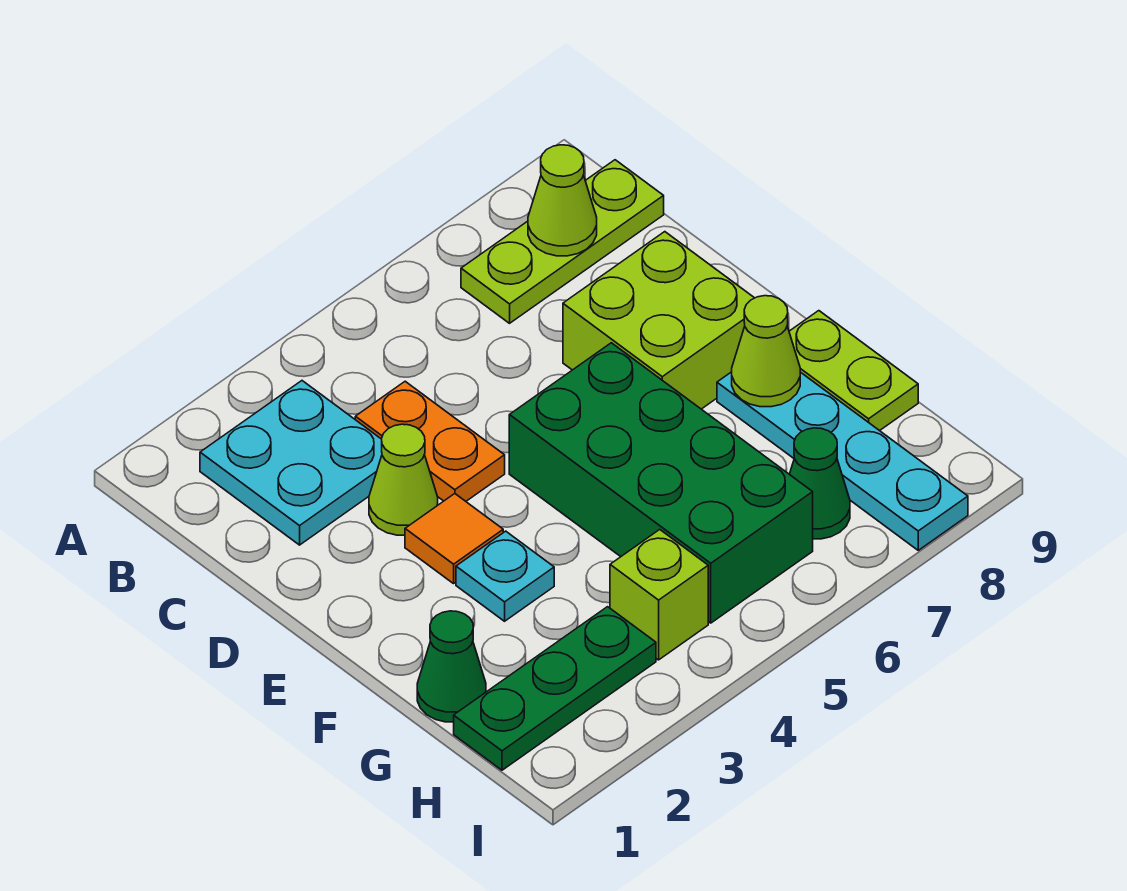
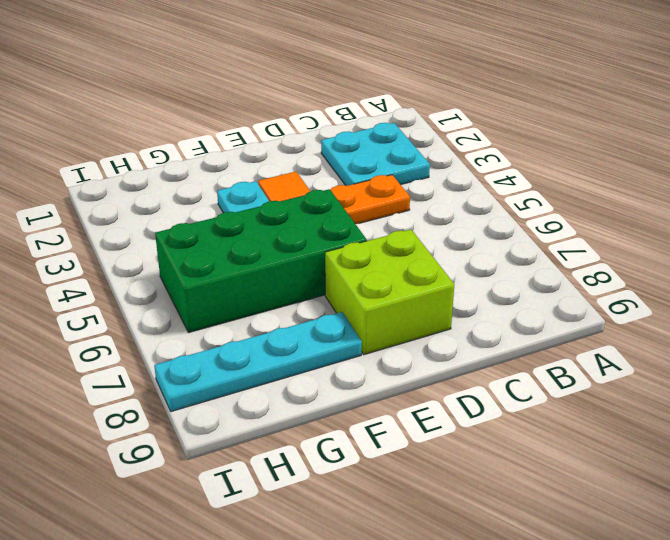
none -> lime plate B7:B9 level 1
none -> lime cone D3 level 1
none -> lime plate F9:G9 level 1

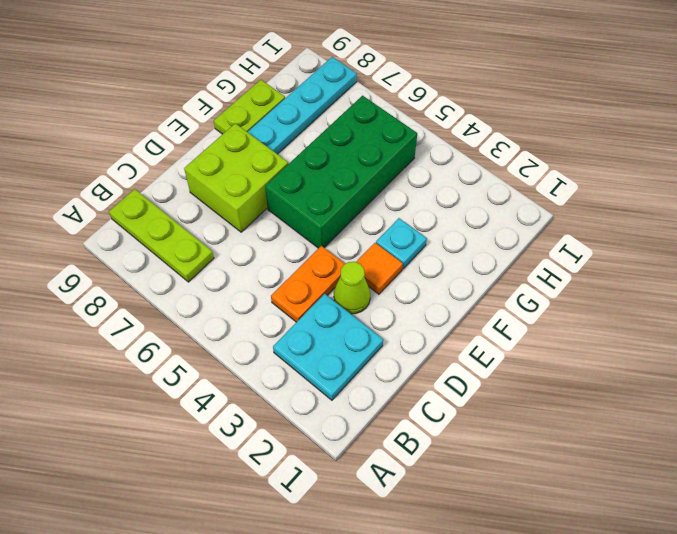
none -> green cone G1 level 1
none -> green plate H1:H3 level 1
none -> lime brick H4 level 1

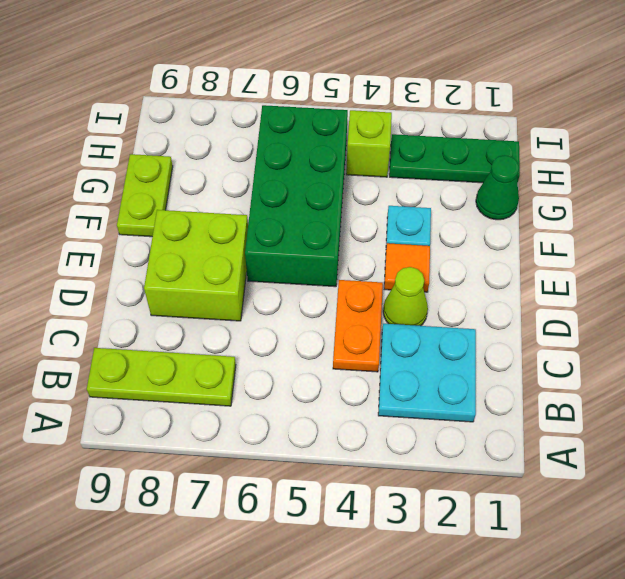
none -> cyan plate F8:I8 level 1
none -> green cone H7 level 1
none -> lime cone B8 level 2

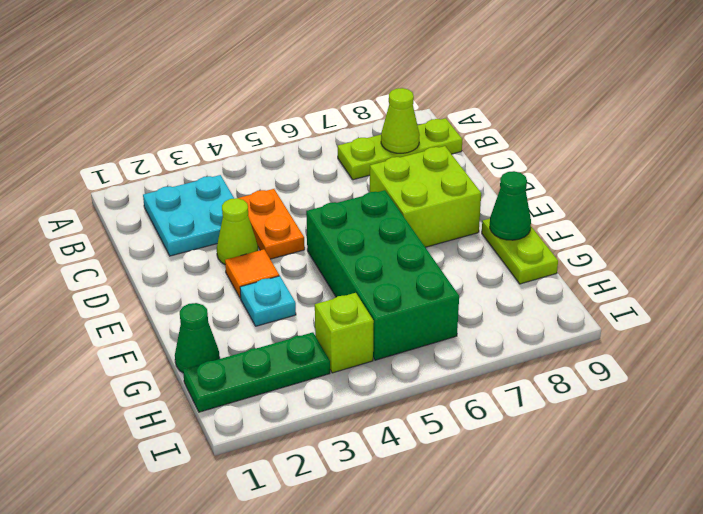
green cone F9 level 2 -> green cone H7 level 1
none -> cyan plate F8:I8 level 1
none -> lime cone F8 level 2

